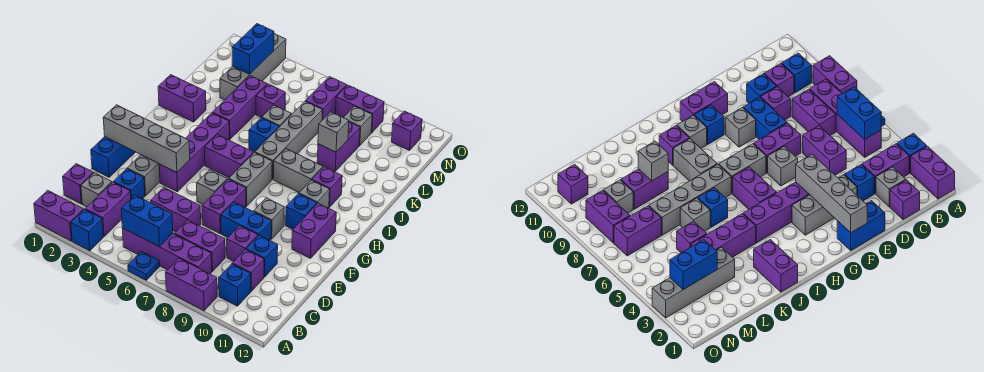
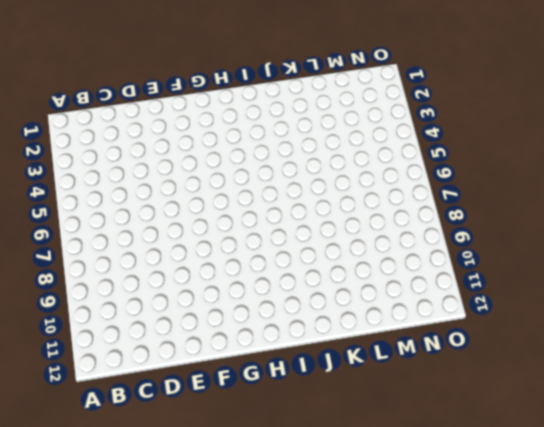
none -> purple brick A1:A2 level 1
none -> blue brick A3 level 1
none -> blue plate A6 level 1
none -> purple brick A8:A9 level 1

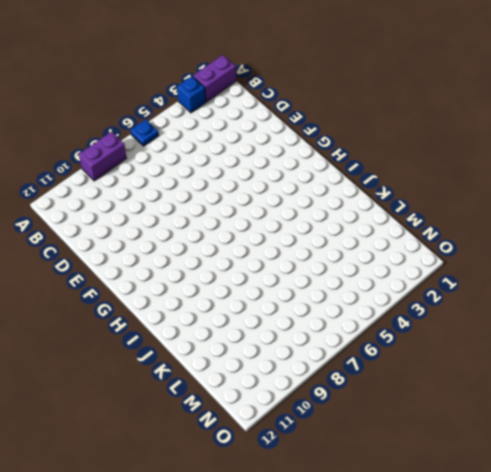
none -> purple brick B3:C3 level 1
none -> purple brick B5:B8 level 1
none -> blue brick B10 level 1
none -> purple brick C1 level 1

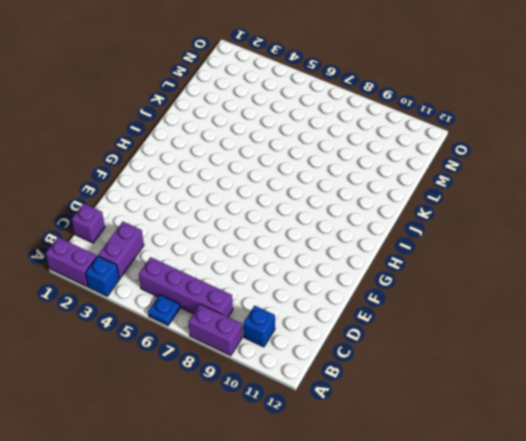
none -> grey brick C2 level 1
none -> purple brick C7:C8 level 1
none -> purple brick C10 level 1
none -> blue brick D3 level 1

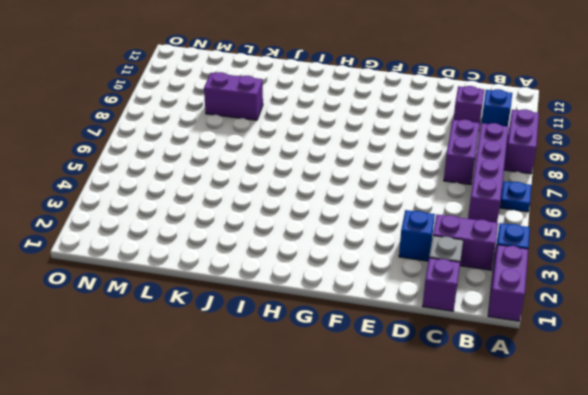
none -> purple brick D5:D6 level 1
none -> purple brick D9 level 1
none -> blue brick D10 level 1
none -> blue brick E1:F1 level 1

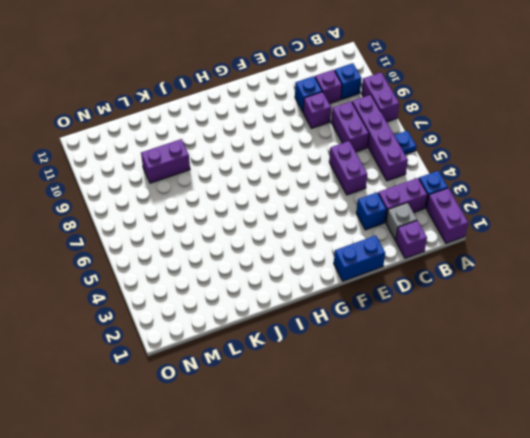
none -> grey brick E3:G3 level 1
none -> purple brick E7:F7 level 1
none -> blue brick E8:E9 level 1
none -> purple brick F4:I4 level 1

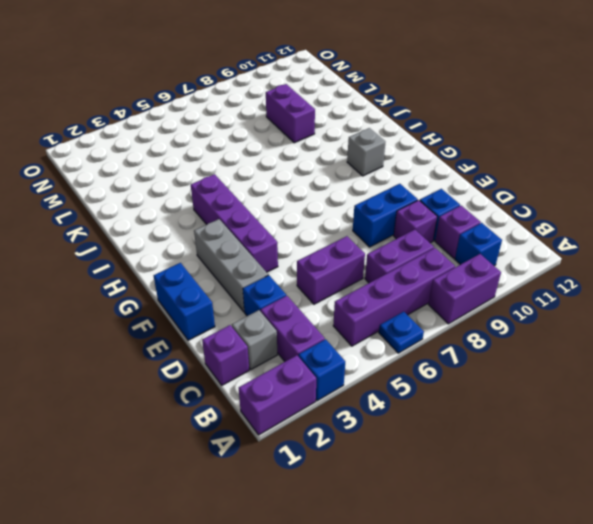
none -> purple brick E7:F7 level 1
none -> grey brick F6 level 1
none -> grey brick F9 level 1
none -> purple brick F11:G11 level 1

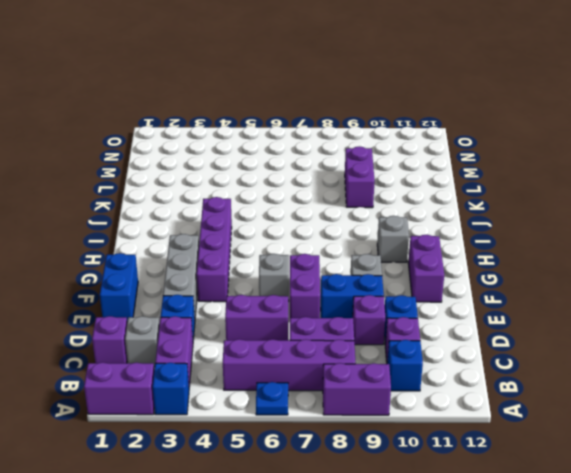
none -> grey brick G7:H7 level 1
none -> blue brick G10 level 1
none -> purple brick H5:H6 level 1
none -> grey brick I7:L7 level 1

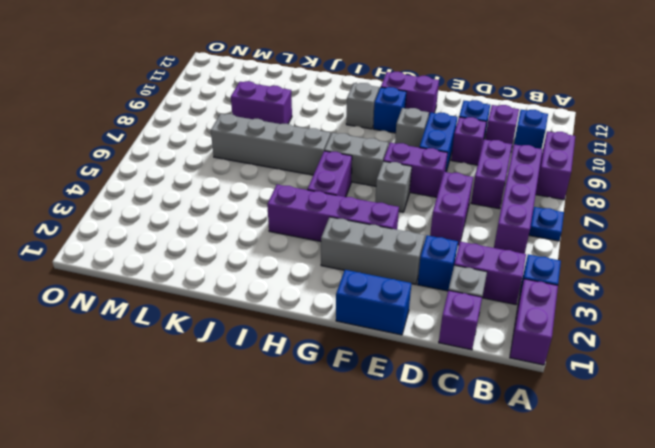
none -> grey brick I8:I9 level 1
none -> purple brick I10 level 1
none -> purple brick J1:J2 level 1
none -> purple brick J4:L4 level 1

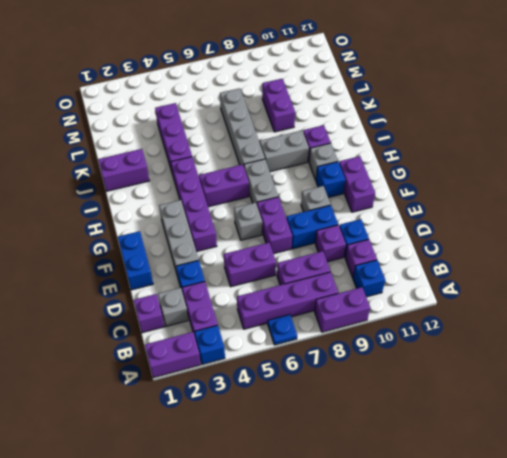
none -> blue brick J6 level 1
none -> grey brick K6 level 1
none -> grey brick L3:O3 level 1
none -> purple brick L5 level 1

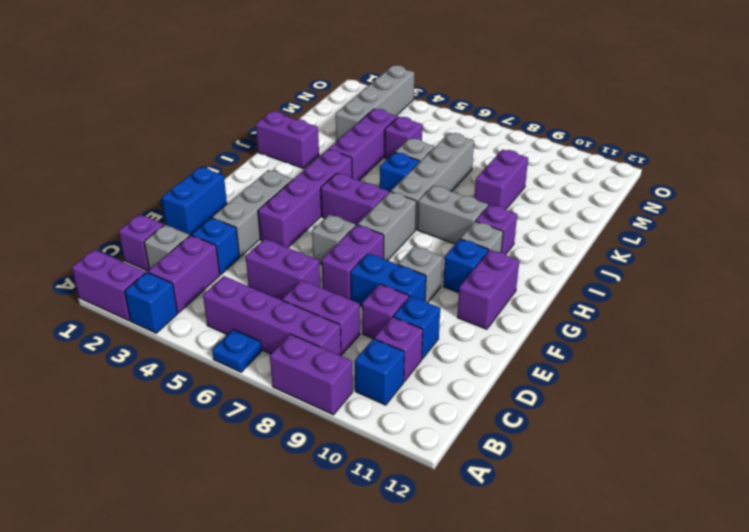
none -> purple brick M7:N7 level 1
none -> grey brick M9 level 1
none -> purple brick N8:N9 level 1
none -> purple brick N11 level 1

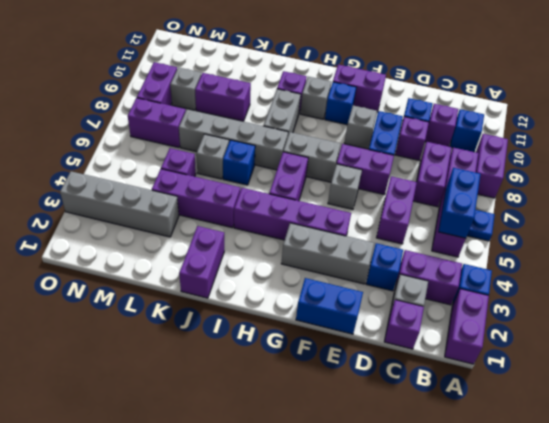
none -> purple brick N11 level 1
none -> grey brick F1:F4 level 2
none -> grey brick K9 level 2
none -> blue brick M3:N3 level 2

